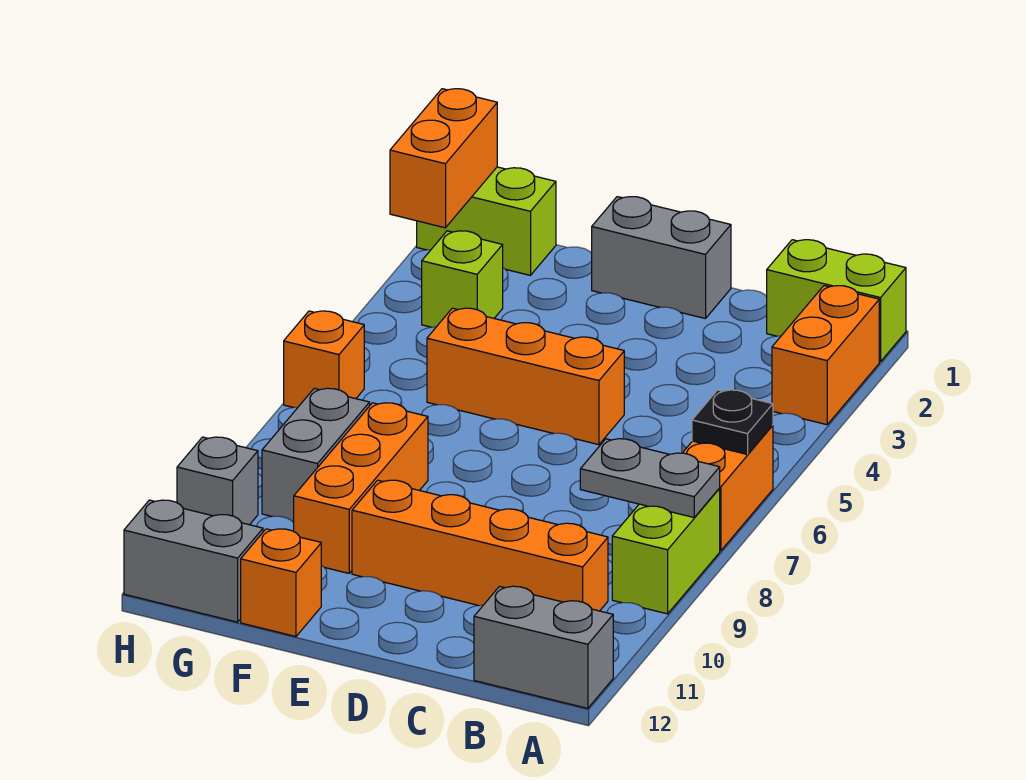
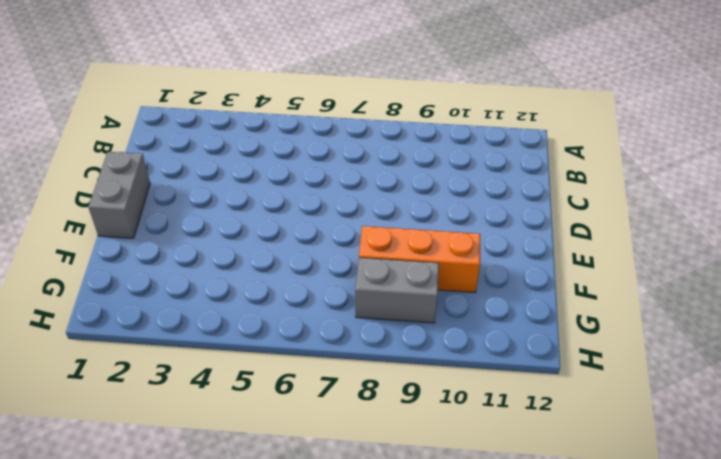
none -> lime brick A1:B1 level 1
none -> orange brick A2:A3 level 1
none -> orange brick A6:A7 level 1

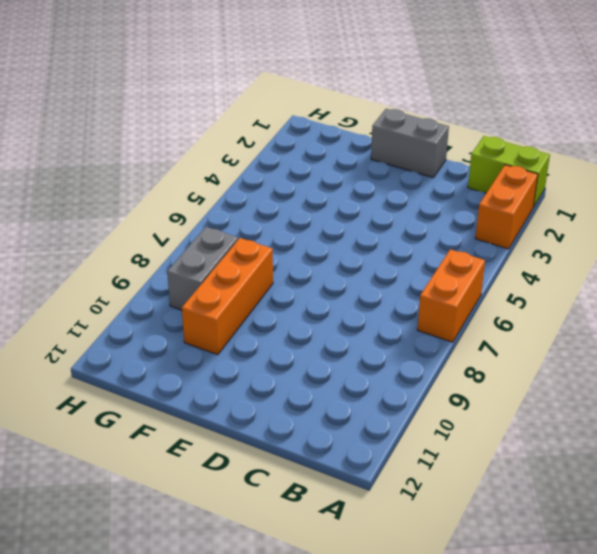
none -> lime brick A8:A9 level 1
none -> grey brick A12:B12 level 1
none -> orange brick B10:E10 level 1

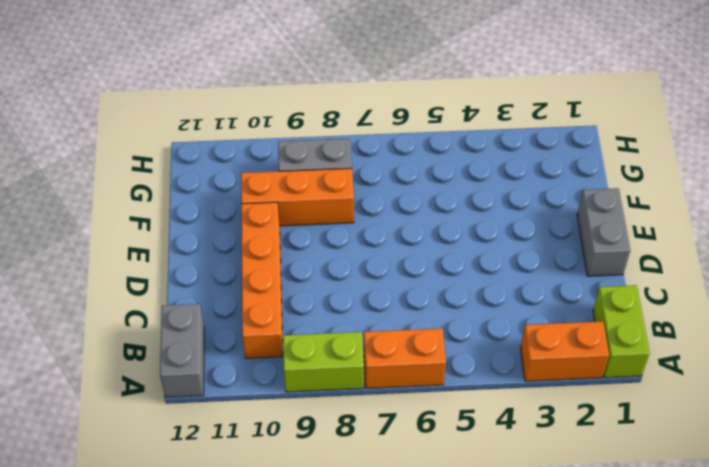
none -> orange brick D5:F5 level 1
none -> orange brick F12 level 1
none -> lime brick G1:H1 level 1

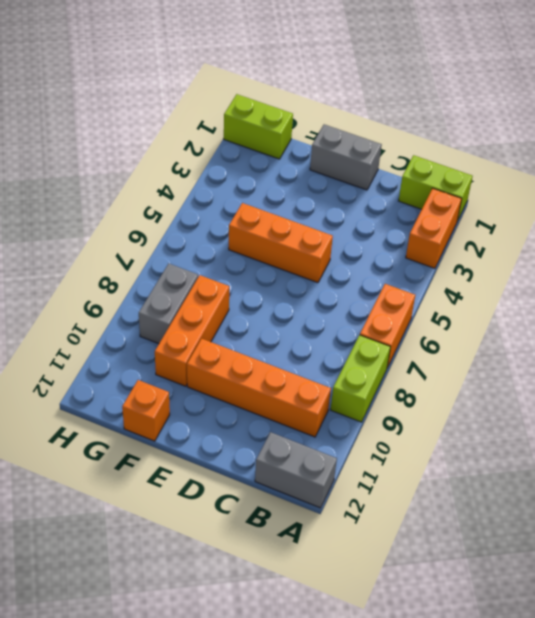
none -> lime brick G3 level 1
none -> grey brick G12:H12 level 1
none -> orange brick H6 level 1

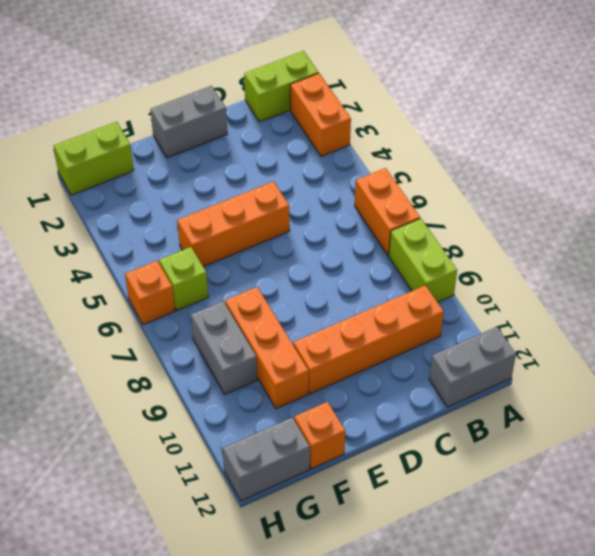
lime brick G6 level 1 -> lime brick G3 level 1
none -> grey brick H10 level 1
none -> black plate A6 level 2
none -> grey plate A8:B8 level 2

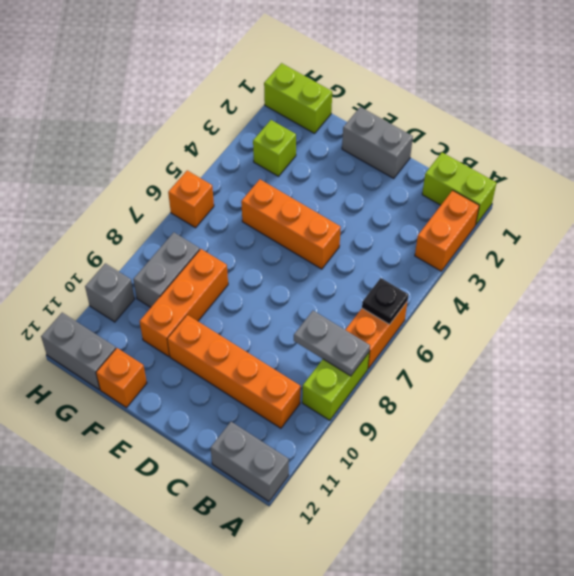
none -> orange brick H1:H2 level 2

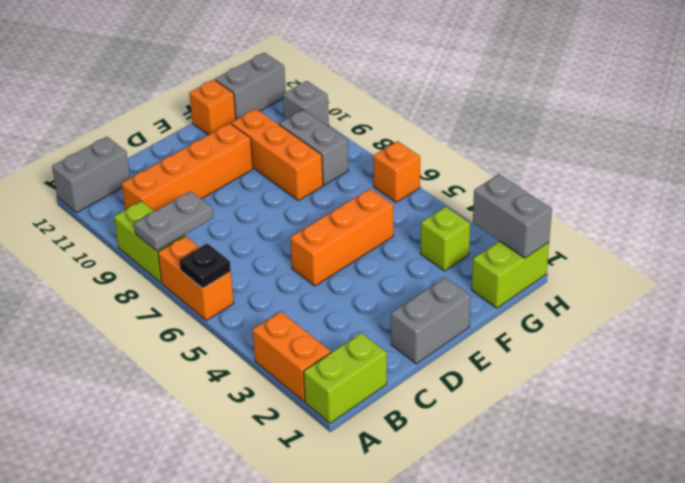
grey brick H1:H2 level 2 -> orange brick H1:H2 level 2

